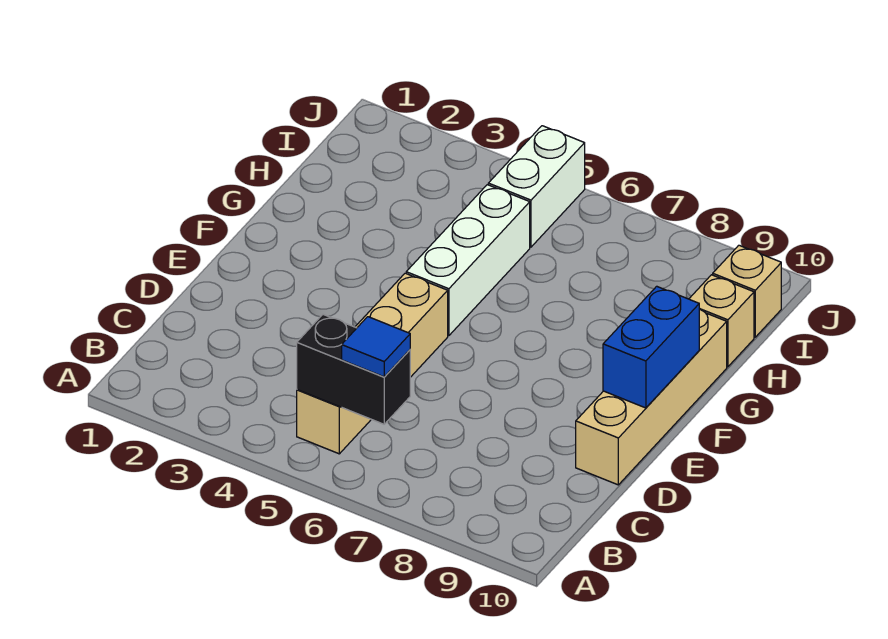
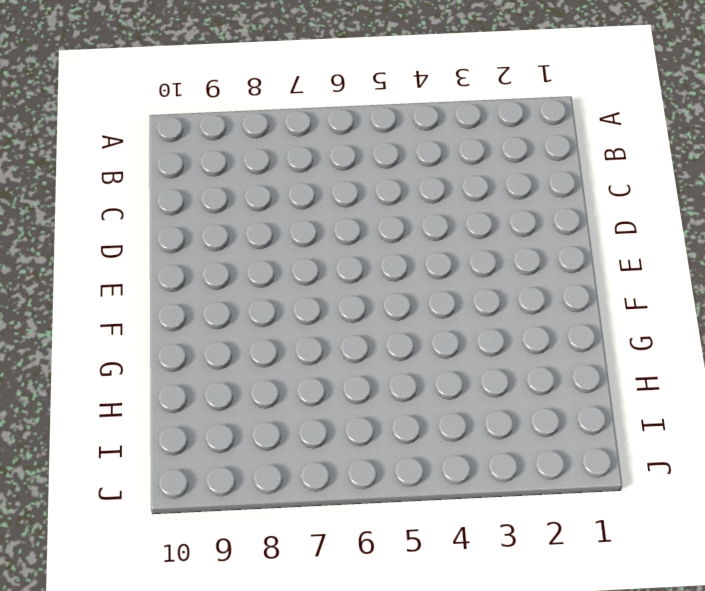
none -> tan brick B5:E5 level 1
none -> tan brick D10:G10 level 1

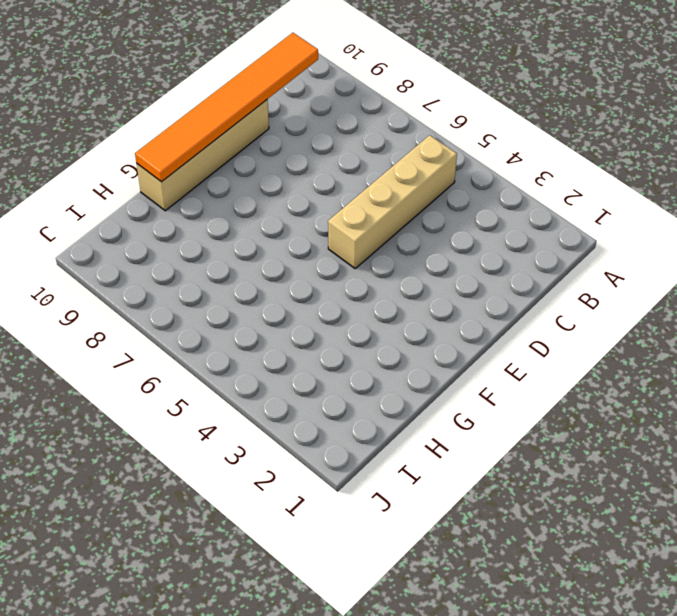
orange tile B10:G10 level 2 -> blue brick E10:F10 level 2
none -> white brick F5:H5 level 1
none -> tan brick H10 level 1

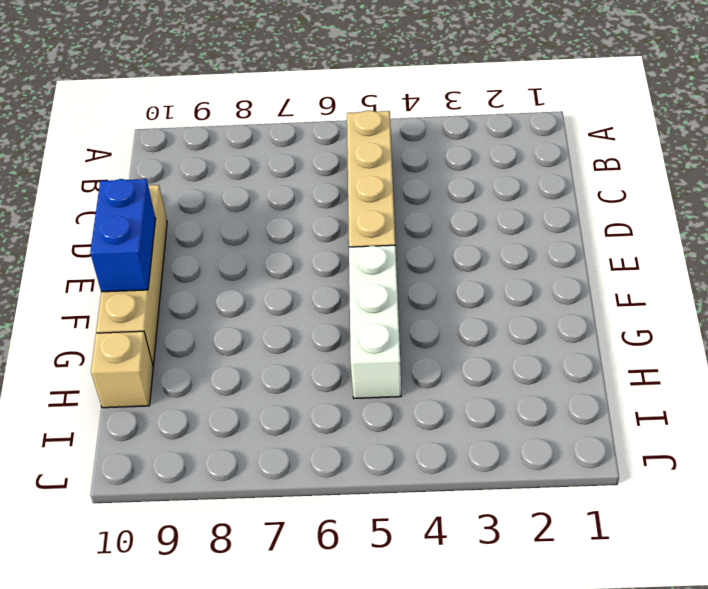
none -> white brick I5:J5 level 1
none -> tan brick I10 level 1

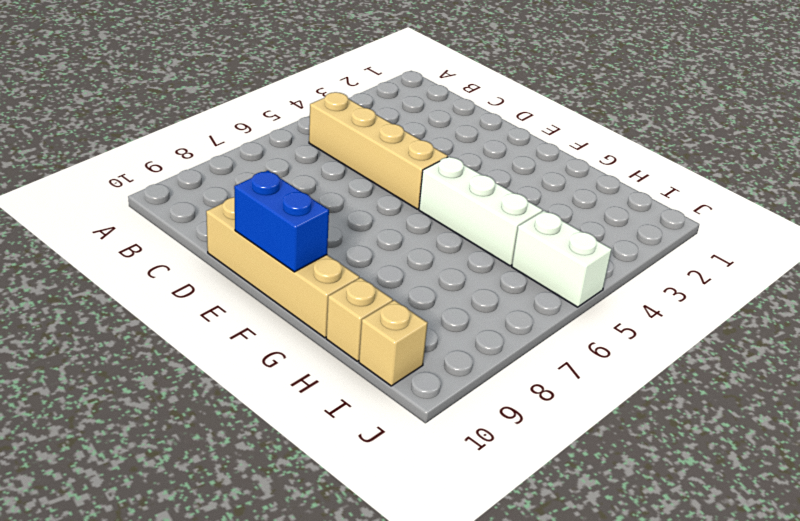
none -> black brick B5:B6 level 2
none -> blue tile B6 level 3

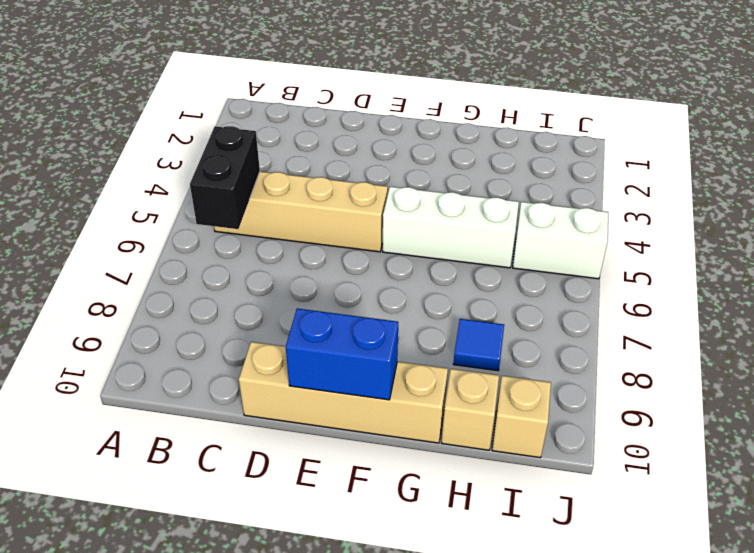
blue tile H8 level 1 -> blue tile B6 level 3

